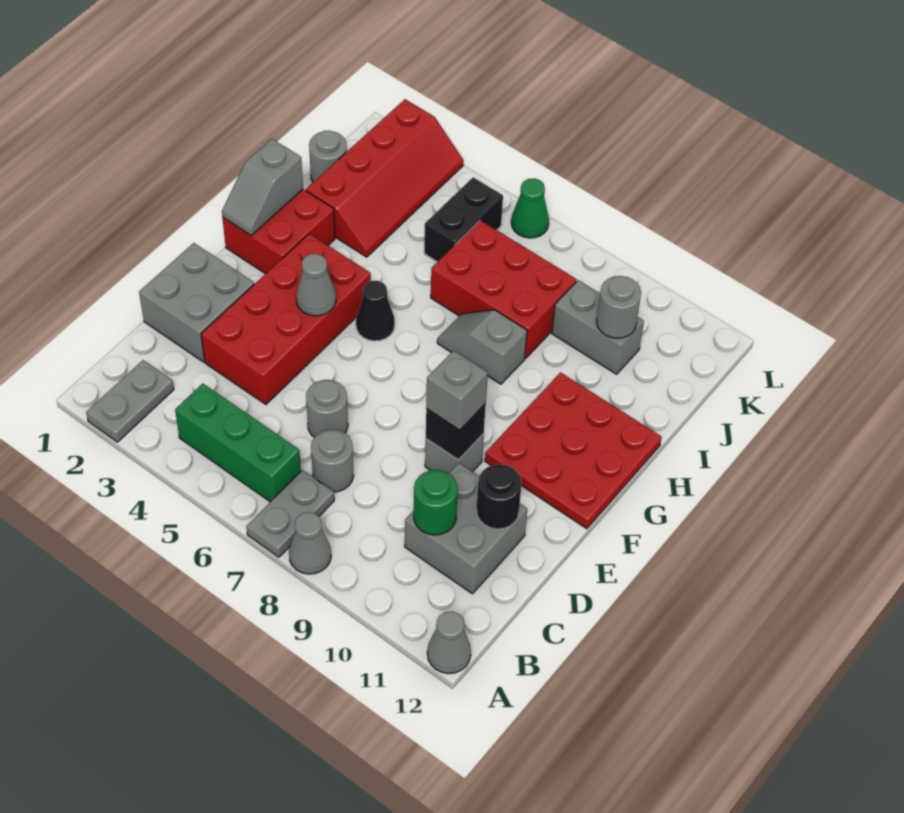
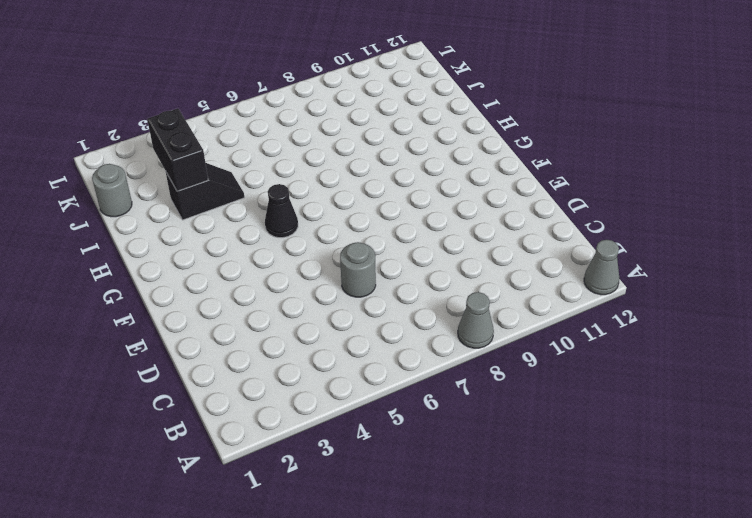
black slope I3:I4 level 1 top 3 -> red slope I2:L3 level 1 top 2
black brick I3:J3 level 2 -> black brick J5:K5 level 1
none -> grey plate A2:B2 level 1
none -> grey plate A7:B7 level 1
none -> green brick B4:B6 level 1

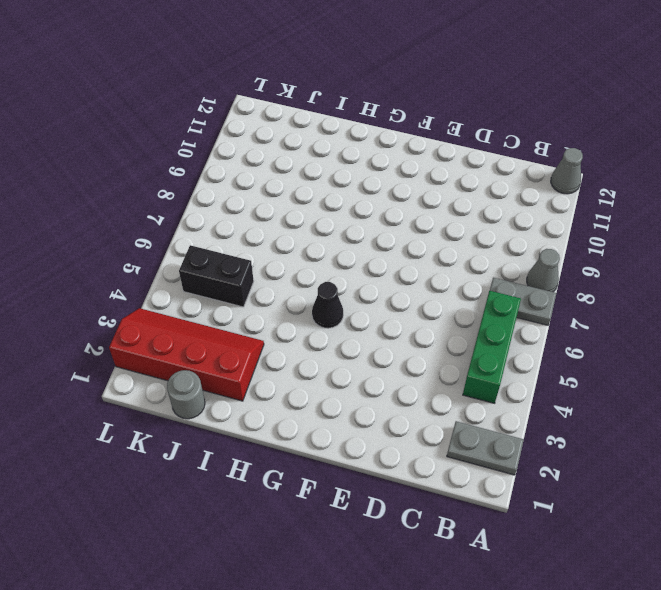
none -> grey round brick C7 level 1
none -> grey brick C10:D11 level 1
none -> grey brick D1:E2 level 1

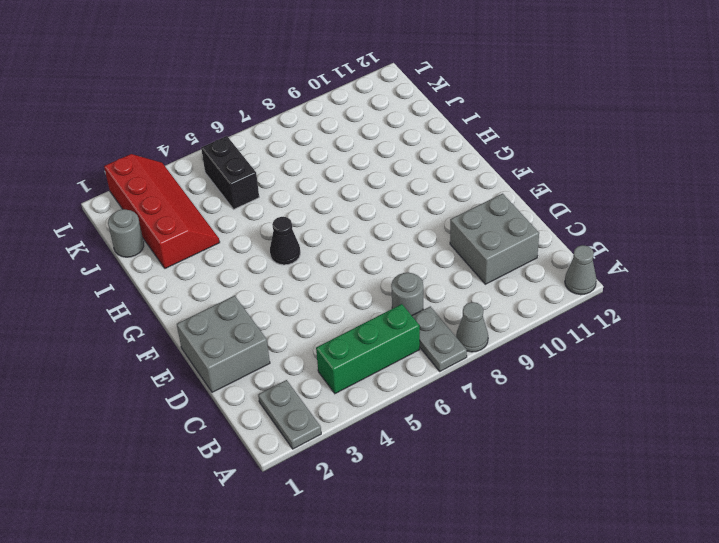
none -> red brick D3:G4 level 1
none -> grey round brick D6 level 1
none -> grey brick E9 level 1

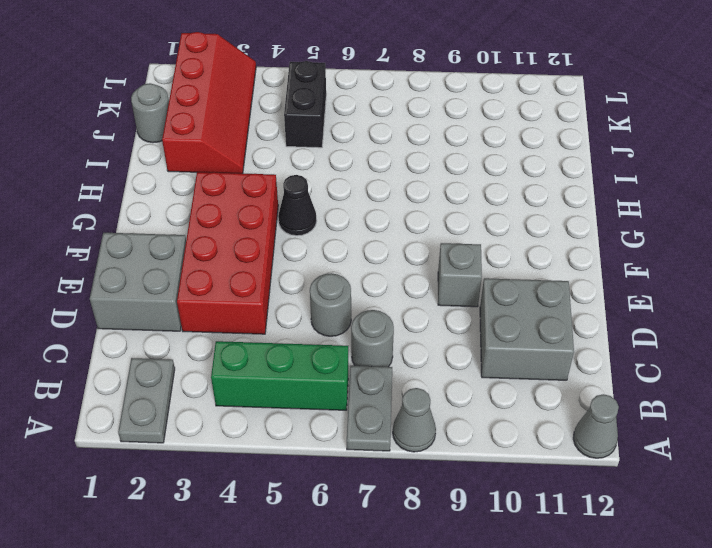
none -> red plate F10:H12 level 1
none -> red brick G1:H2 level 1
none -> grey slope H7:H8 level 1 top 8

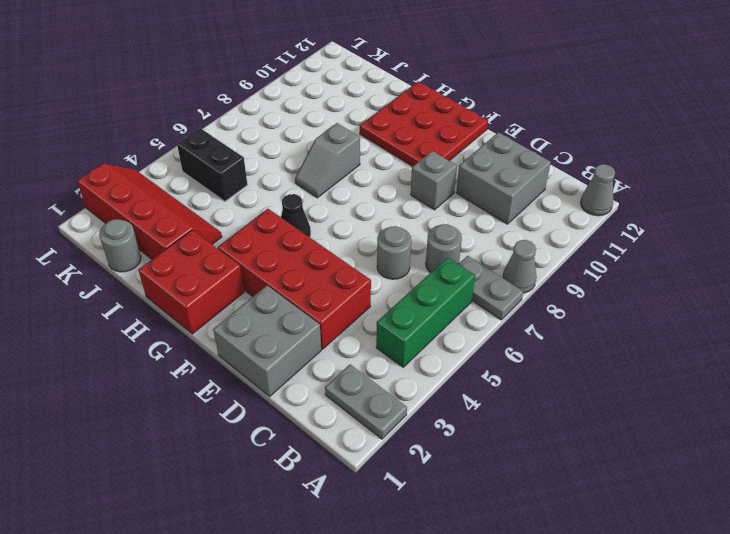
none -> red brick I6:J8 level 1
none -> grey brick J9:J10 level 1
none -> green cone L6 level 1

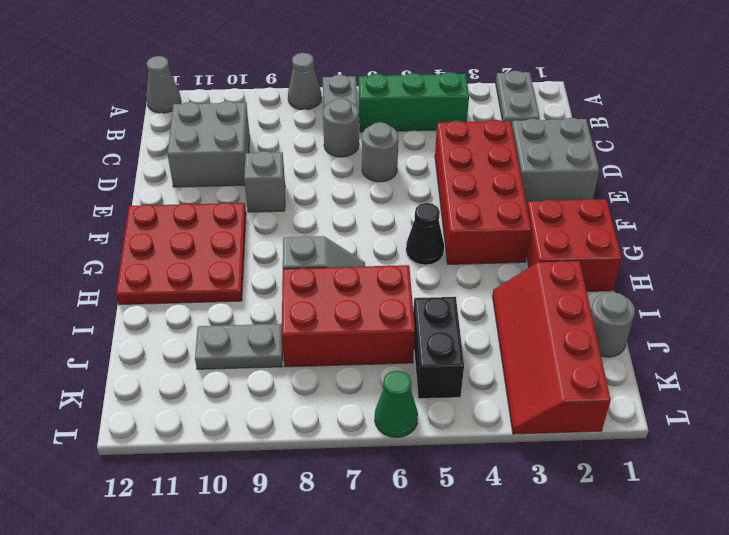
grey plate J9:J10 level 1 -> grey brick J9:J10 level 1
none -> green round brick C10 level 2
none -> black round brick D11 level 2
none -> black brick E9 level 2

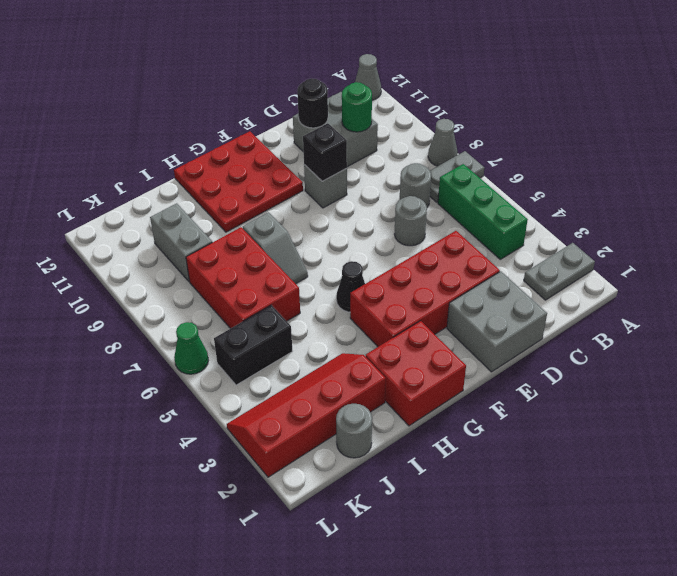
none -> grey cone F4 level 2
none -> grey slope G1:H1 level 2 top H
none -> grey round brick J10 level 2

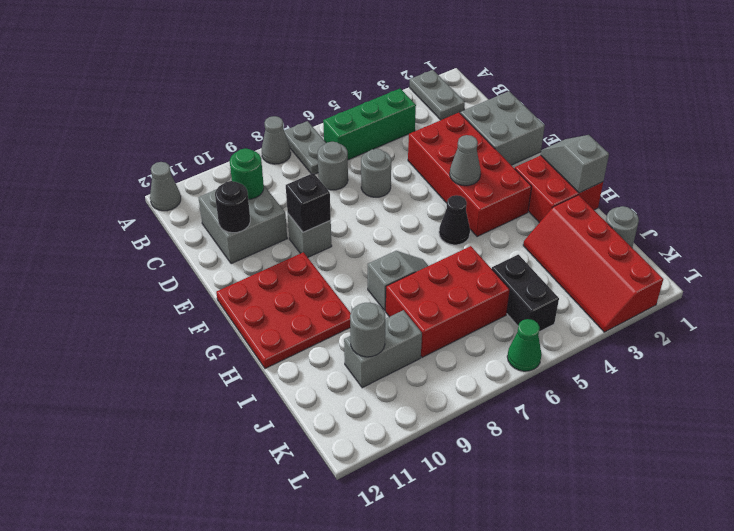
none -> grey brick E9 level 3

